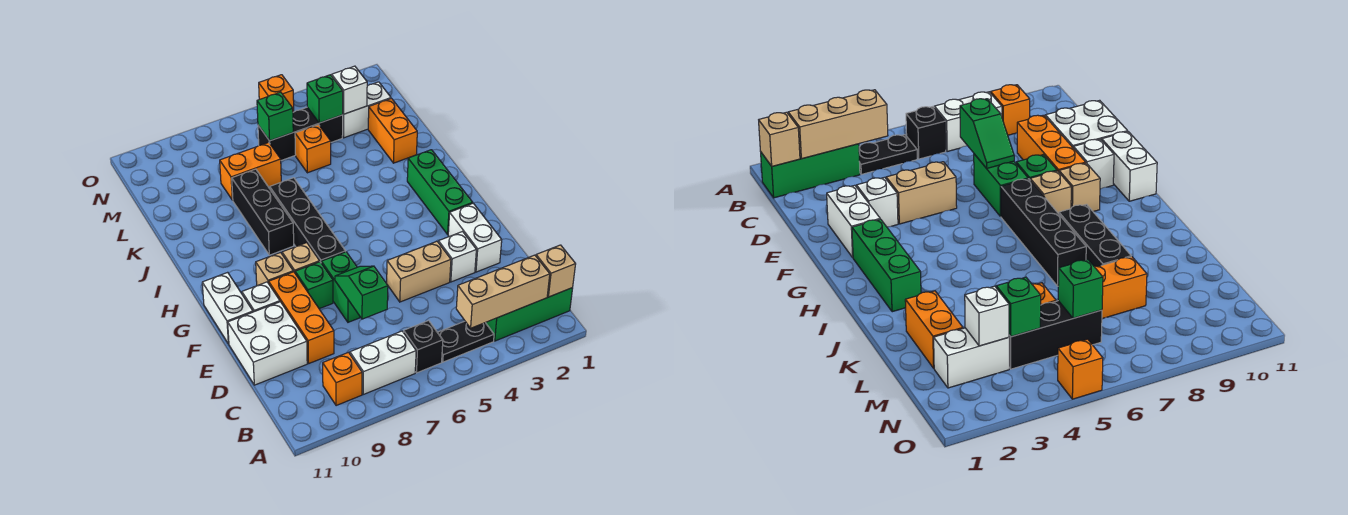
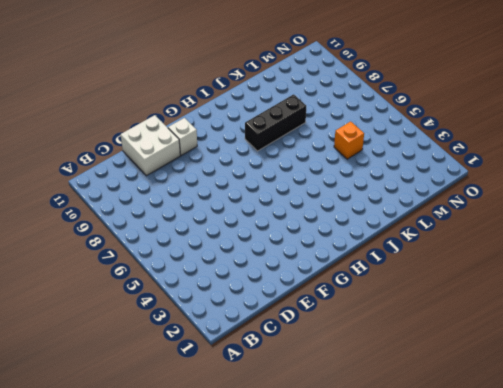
none -> green brick B1:B3 level 1
none -> black plate B4:B5 level 1
none -> black brick B6 level 1
none -> white brick B7:B8 level 1

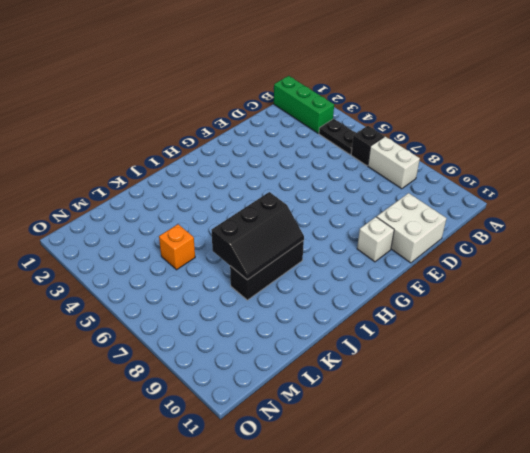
black slope I7:K8 level 2 top 7 -> none
none -> orange brick B9 level 1
none -> orange brick D9:F9 level 1
none -> white brick E2:F2 level 1
none -> white brick E3 level 1

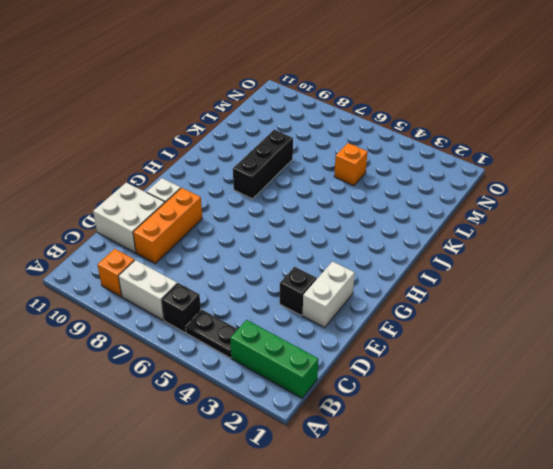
black brick E3 level 1 -> white brick E3 level 1
none -> tan brick E4:E5 level 1
none -> green brick E7:F7 level 1
none -> green brick F8 level 1
none -> white brick F11:G11 level 1

